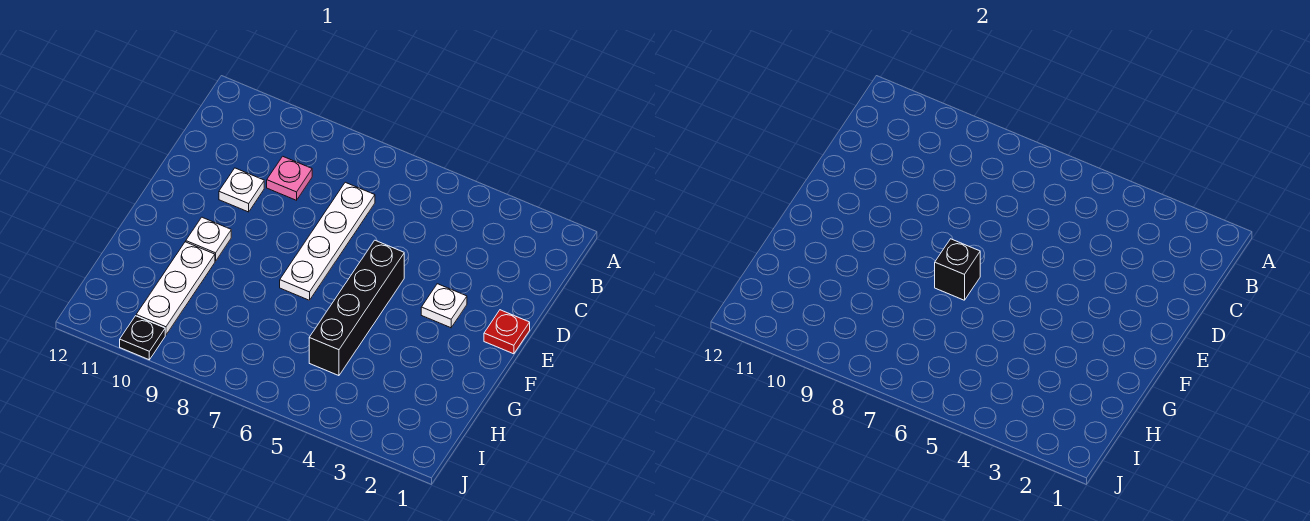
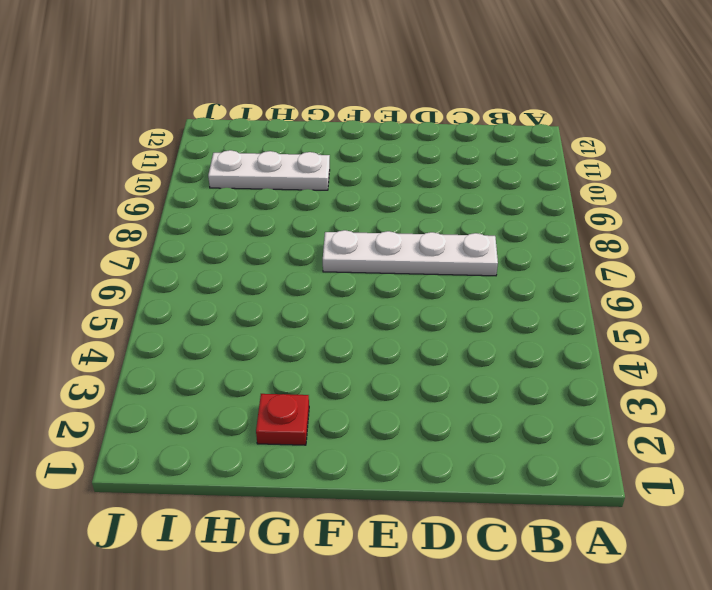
red plate G2 level 1 -> red plate E1 level 1
none -> pink plate C9 level 1
none -> white plate D10 level 1

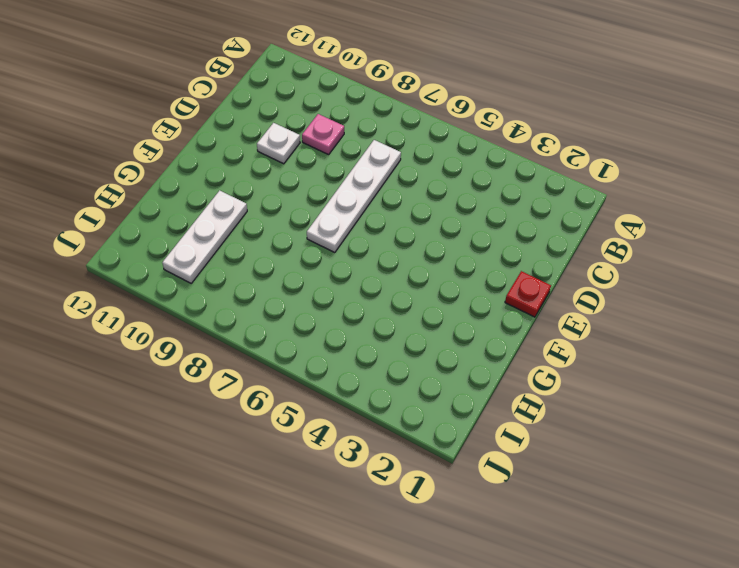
none -> white plate E3 level 1
none -> black brick E5:H5 level 1

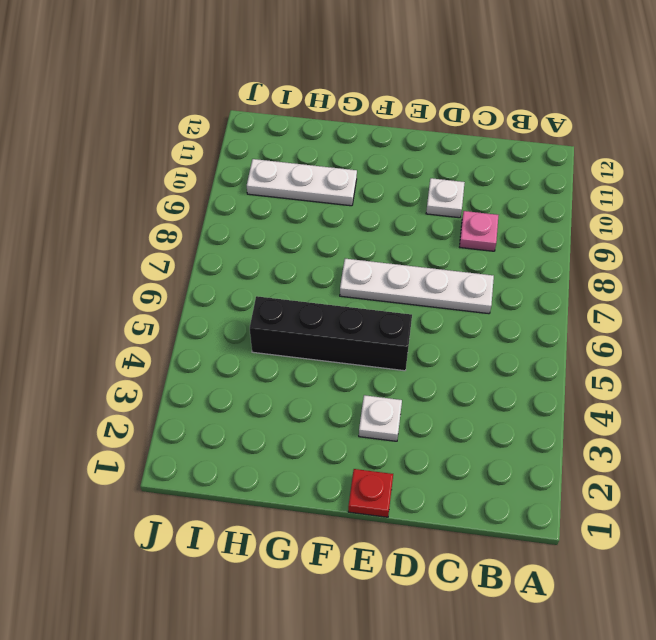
none -> white plate F10 level 1
none -> black plate J10 level 1

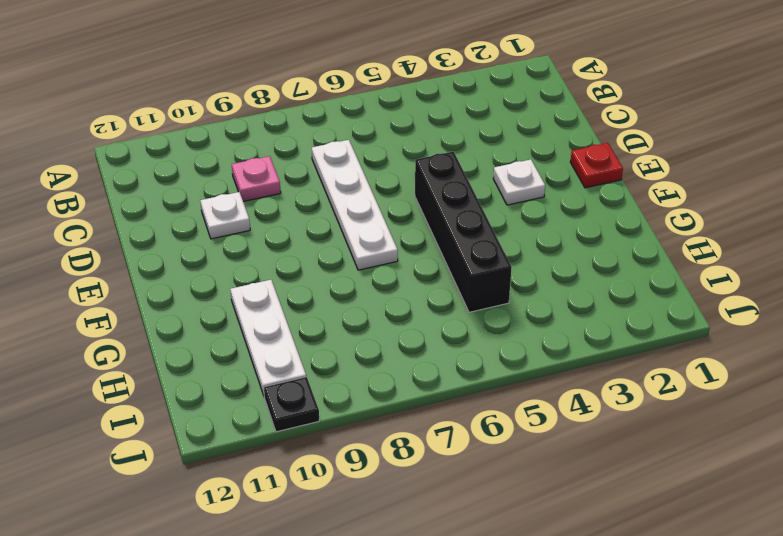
none -> white plate F10 level 1
none -> black brick F7 level 2

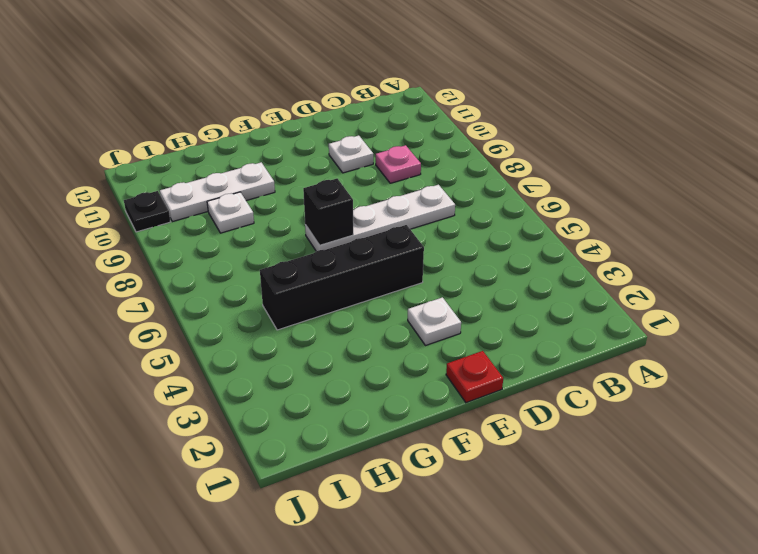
white plate H9 level 1 -> white plate F10 level 1

